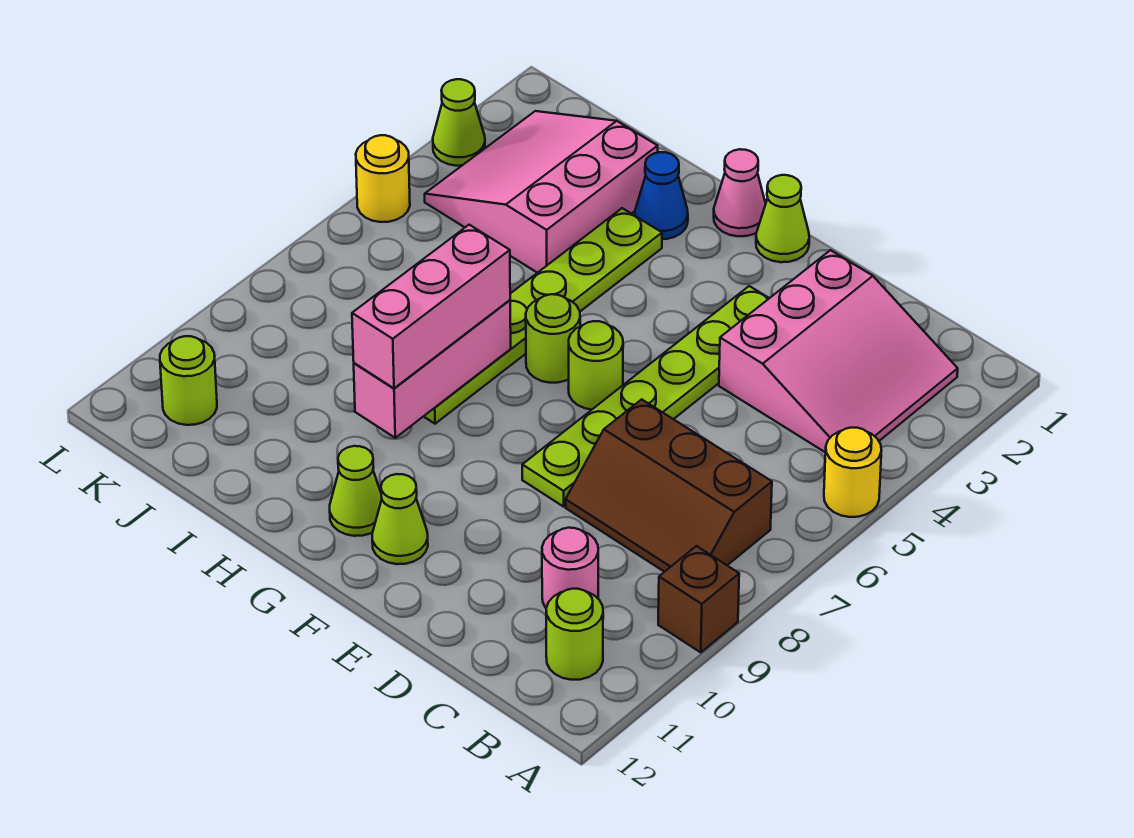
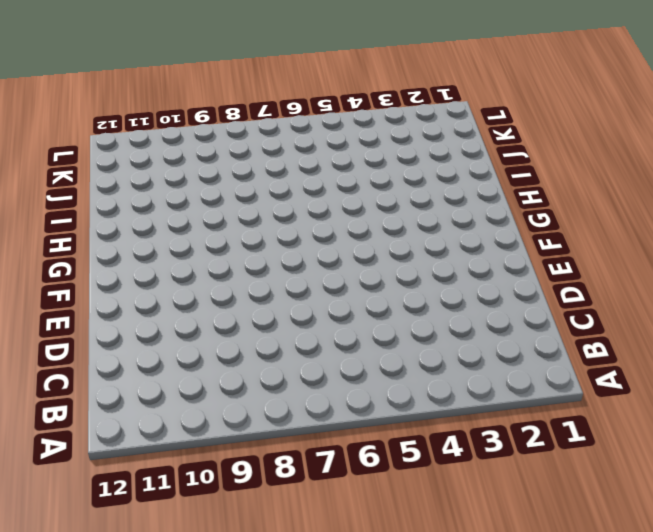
none -> yellow round brick A5 level 1
none -> brown brick A9 level 1
none -> pink slope B2:D4 level 1 top D

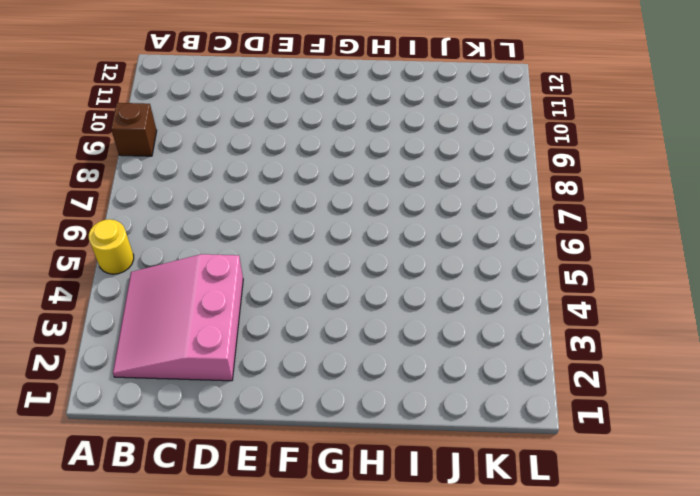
none -> brown slope B7:D8 level 1 top 7
none -> lime round brick B11 level 1
none -> pink round brick C10 level 1

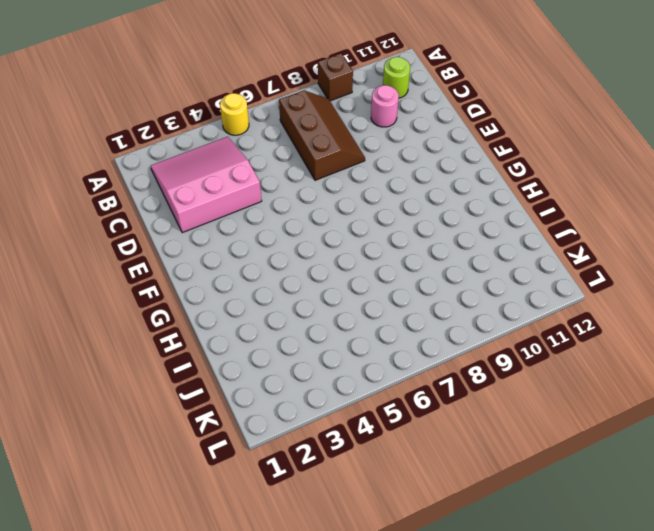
none -> lime plate E3:E8 level 1
none -> lime cone F1 level 1
none -> lime round brick F6 level 1

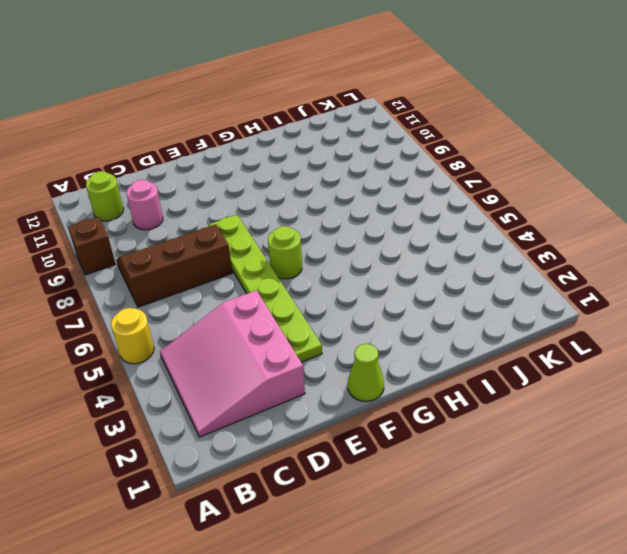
none -> lime cone F11 level 1
none -> pink cone G1 level 1
none -> lime round brick G6 level 1

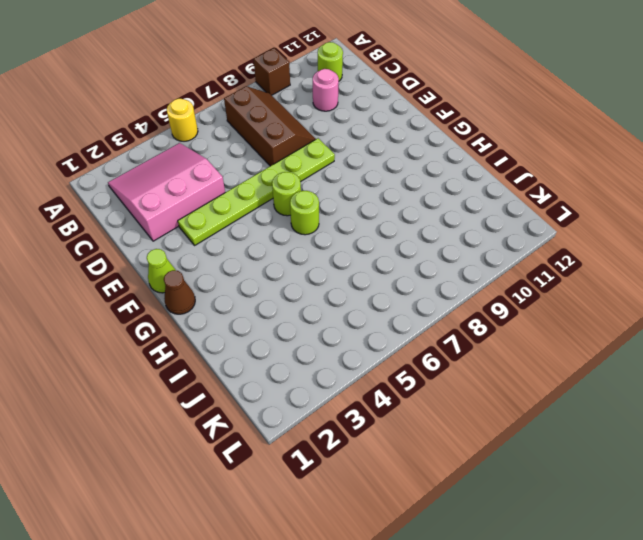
brown cone G1 level 1 -> pink cone G1 level 1
none -> lime cone F11 level 1
none -> lime cone G11 level 1
none -> blue cone H2 level 1

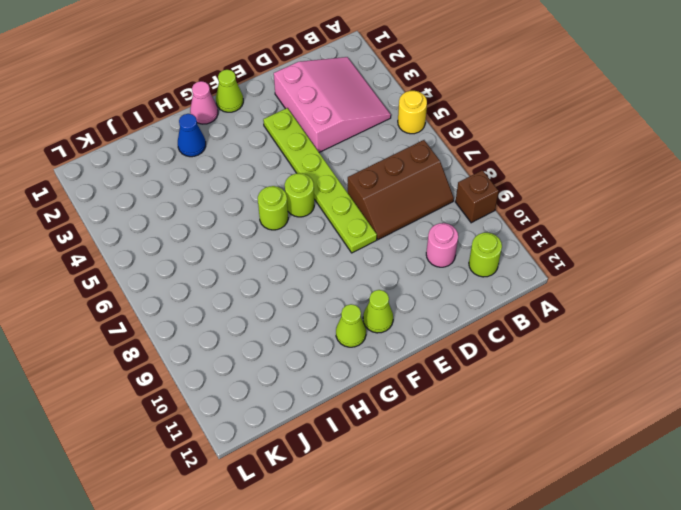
none -> lime plate H3:H8 level 1
none -> pink slope I2:K4 level 1 top I
none -> lime round brick K11 level 1

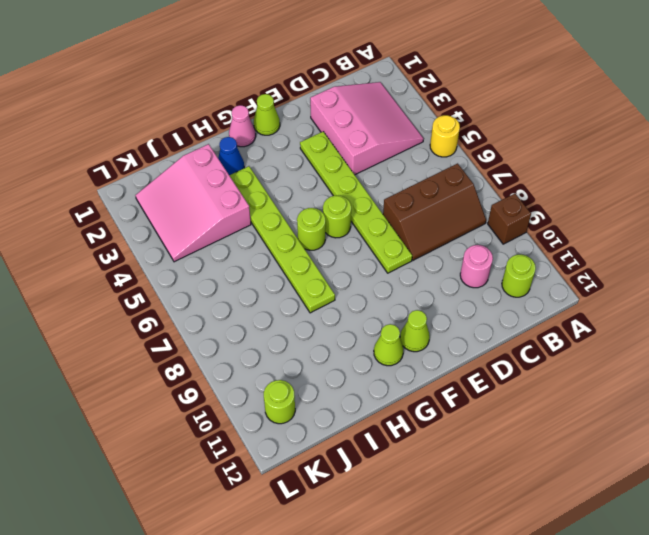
none -> lime cone L3 level 1
none -> yellow round brick L5 level 1
none -> pink brick H7:H9 level 2

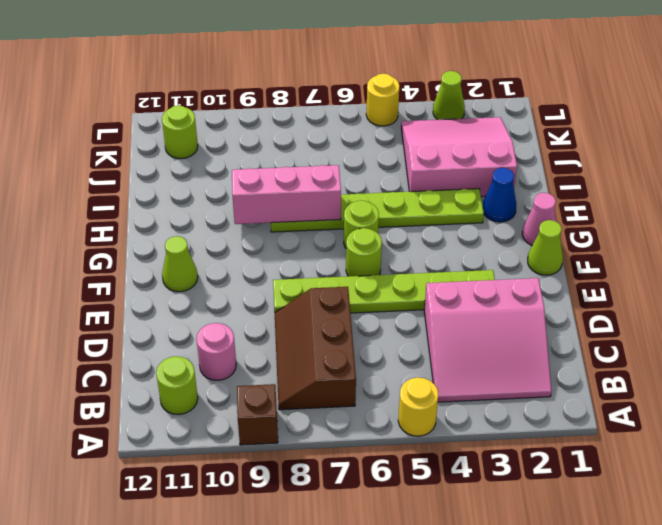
none -> lime cone G11 level 1
none -> pink brick H7:H9 level 3

